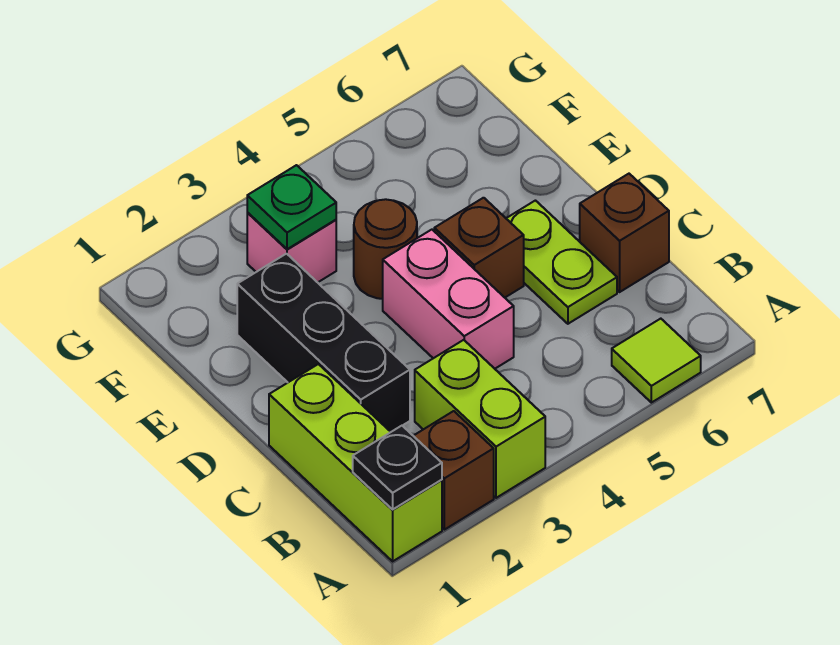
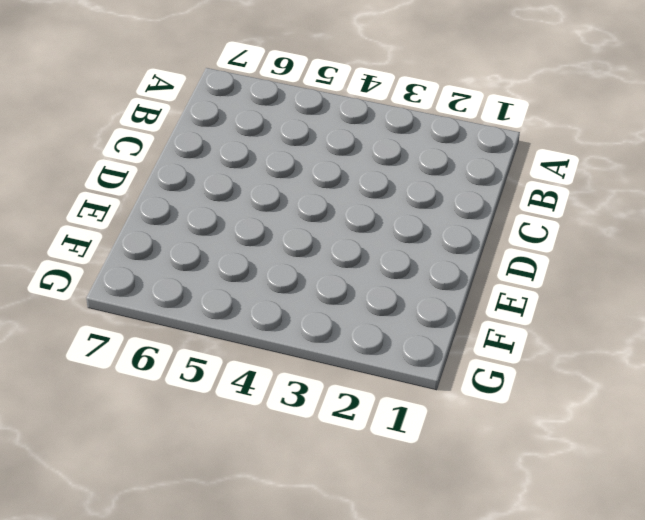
none -> lime brick A1:C1 level 1
none -> brown brick A2 level 1
none -> lime brick A3:B3 level 1

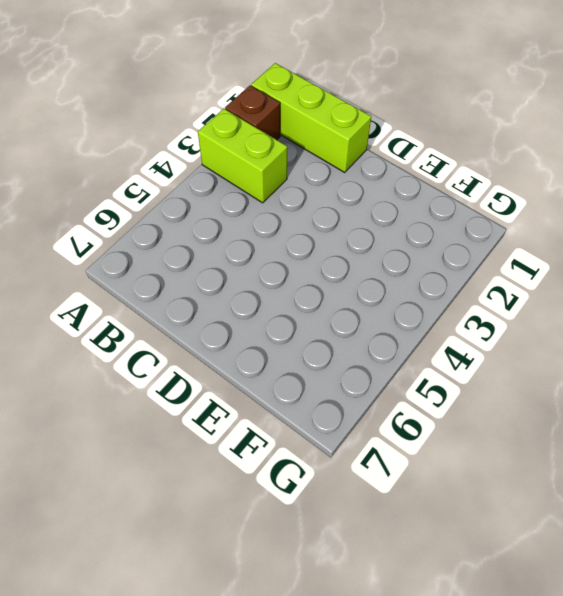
none -> lime tile A6 level 1
none -> black brick C2:E2 level 1
none -> pink brick C4:D4 level 1

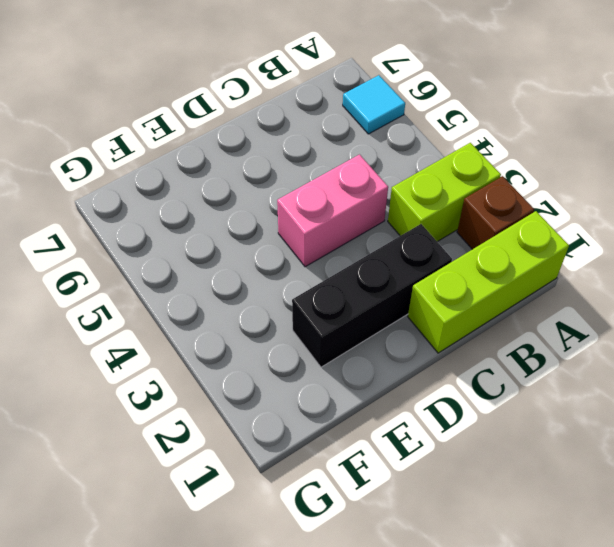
cyan tile A6 level 1 -> lime tile A6 level 1
none -> lime plate C6:D6 level 1
none -> brown brick C7 level 1
none -> brown brick D5 level 1

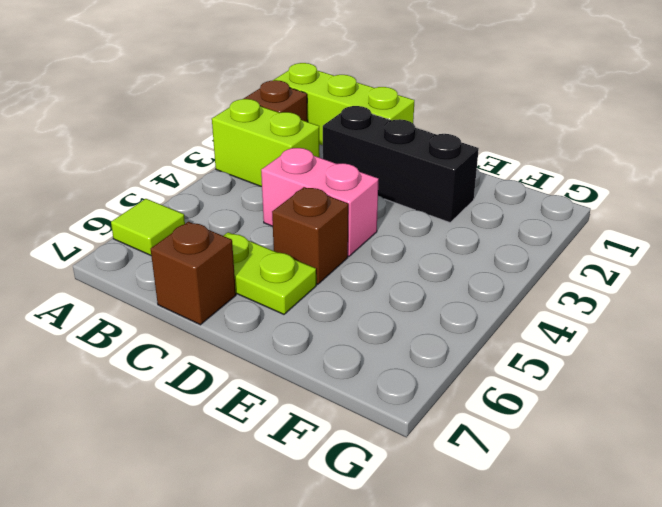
none -> brown round brick E4 level 1
none -> pink brick F3 level 1
none -> black plate A1 level 2

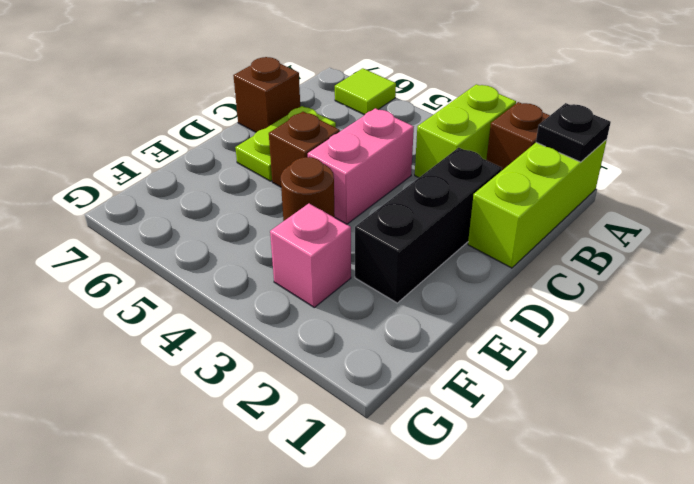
none -> green plate F3 level 2

